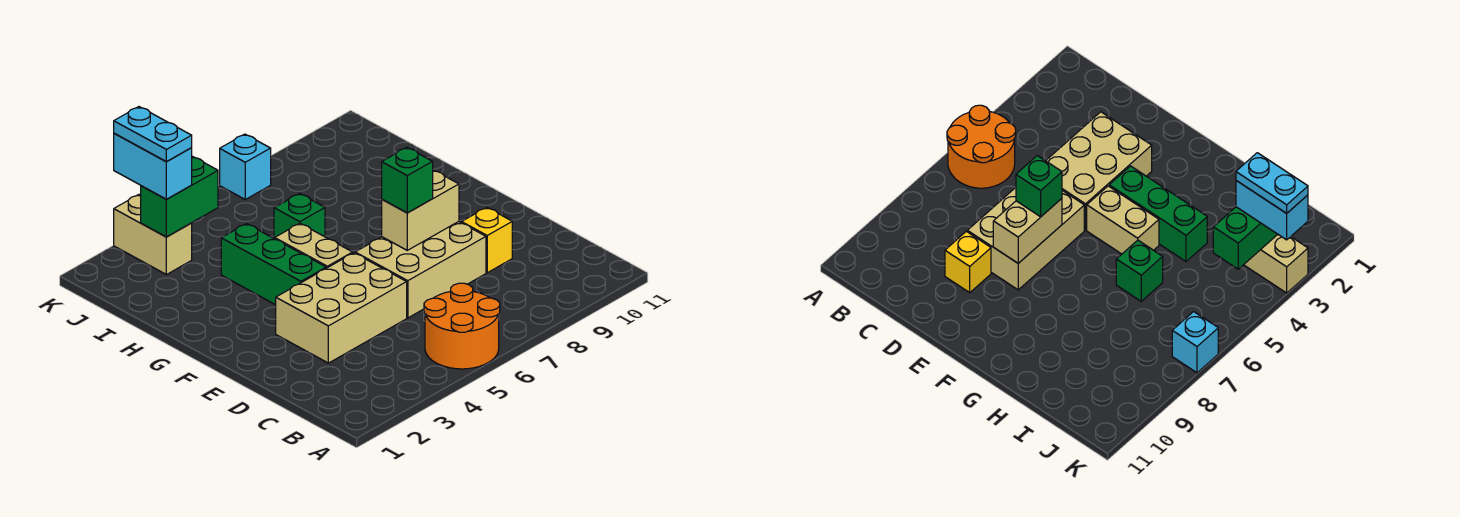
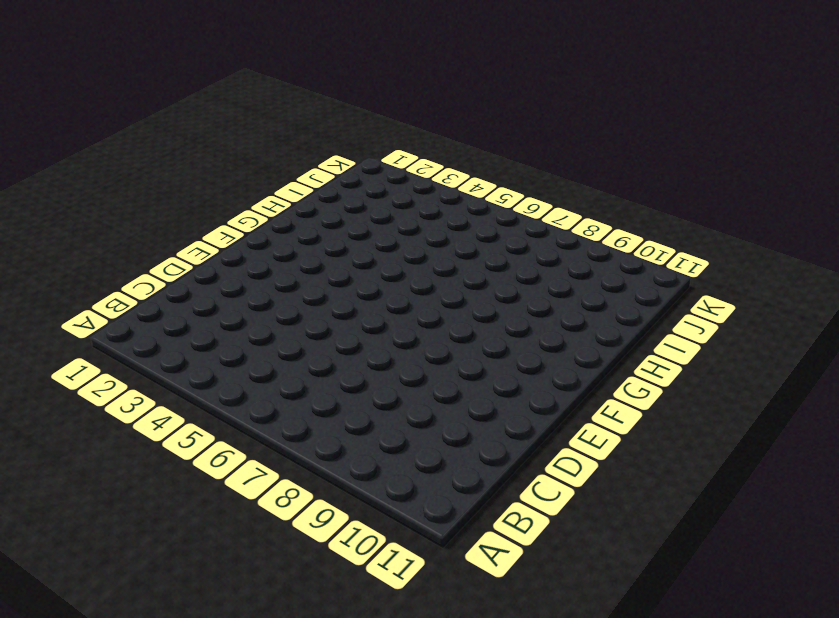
none -> orange round brick A5:B6 level 1
none -> tan brick D3:E5 level 1
none -> tan brick D6:E8 level 1

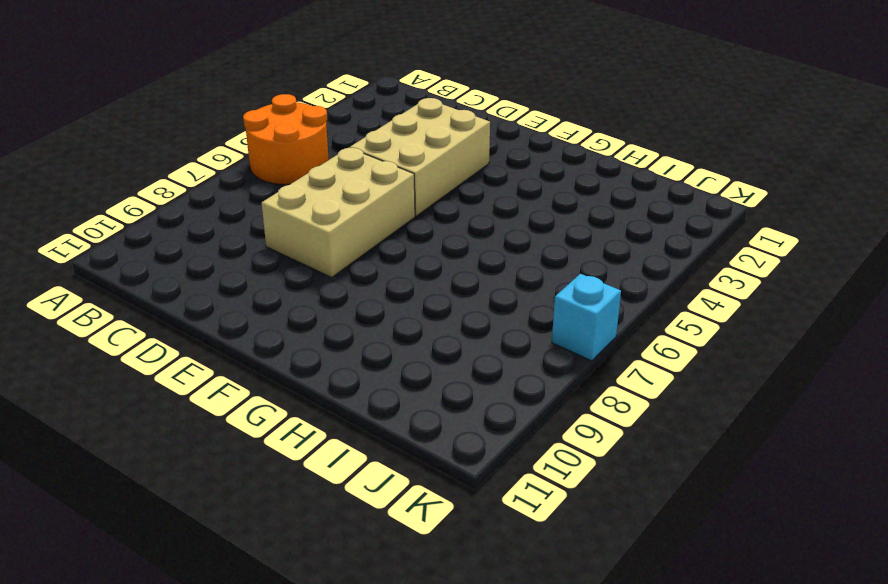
none -> yellow brick D9 level 1
none -> green brick F4:H4 level 1
none -> tan brick F5:G5 level 1

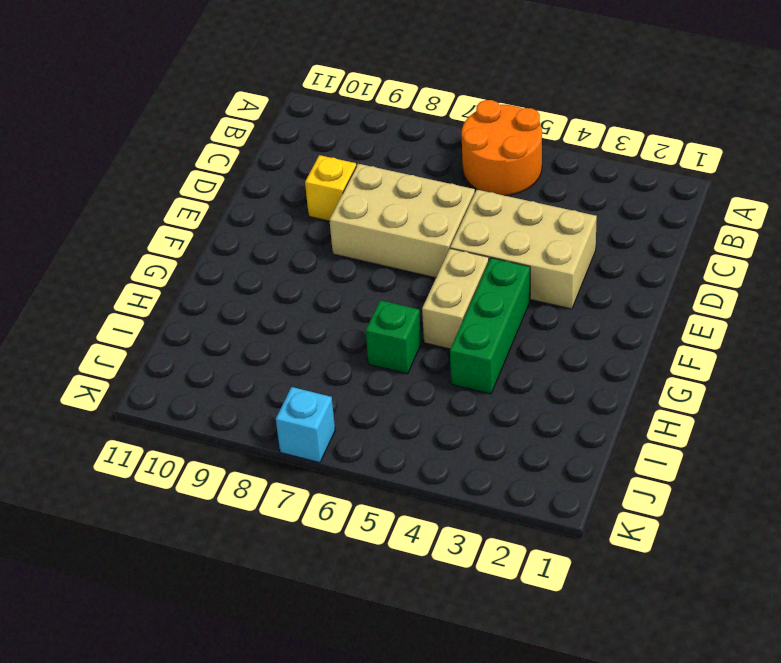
none -> tan brick J3:K3 level 1
none -> tan brick E7:E8 level 2
none -> green brick J3:J4 level 2

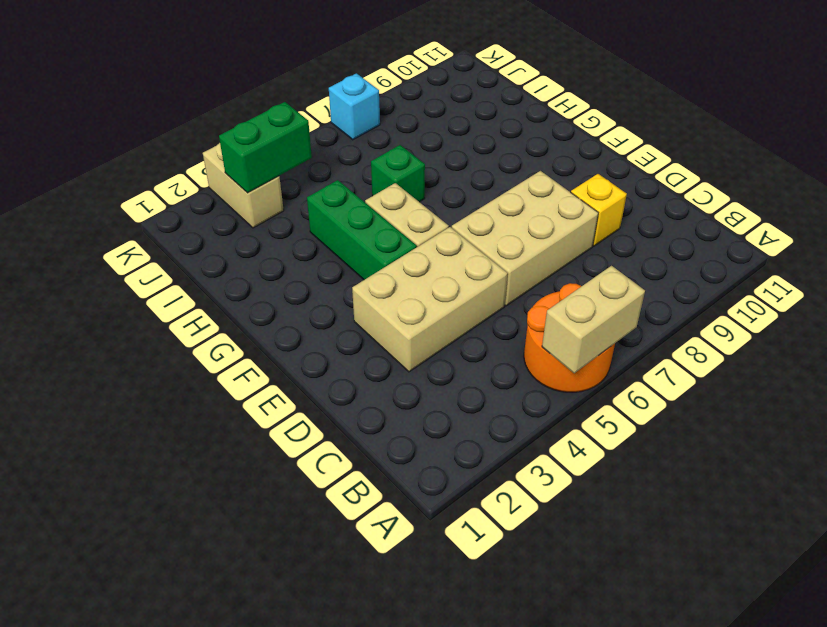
tan brick A5:A6 level 2 -> tan brick E7:E8 level 2
none -> green brick E7 level 3
none -> cyan brick J3:K3 level 3
none -> cyan plate J3:K3 level 4

